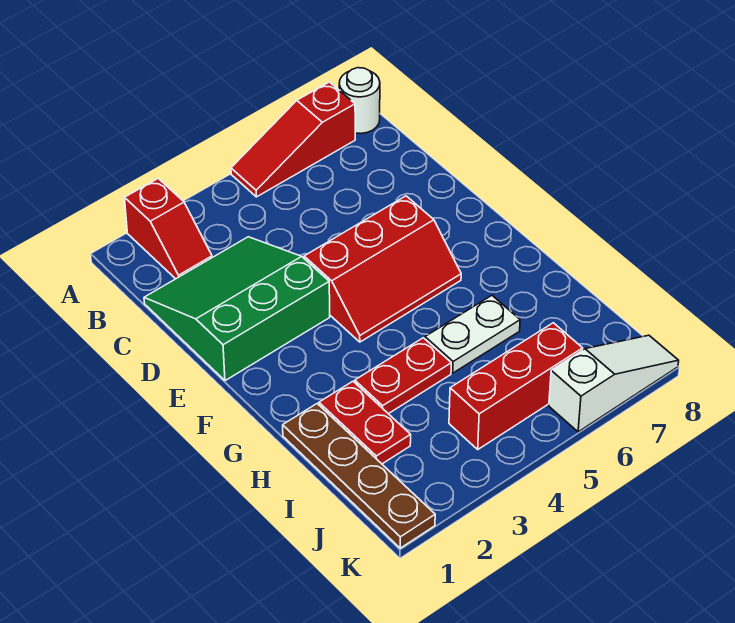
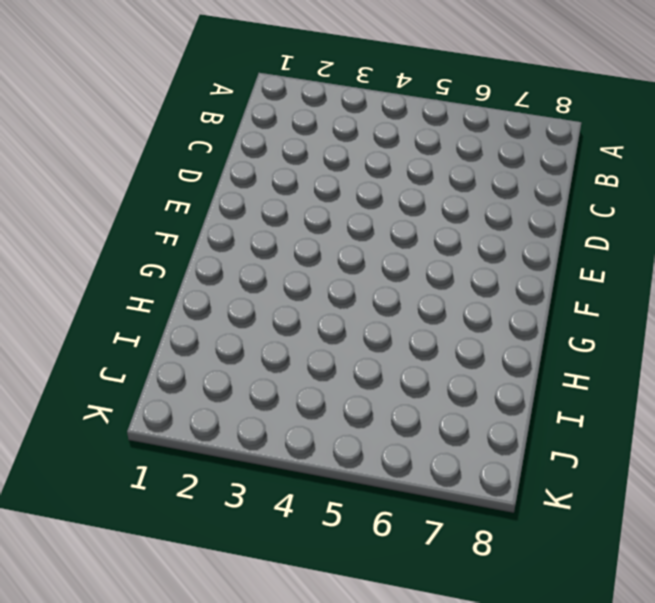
none -> red slope A2:B2 level 1 top A
none -> red slope A5:A7 level 1 top 7

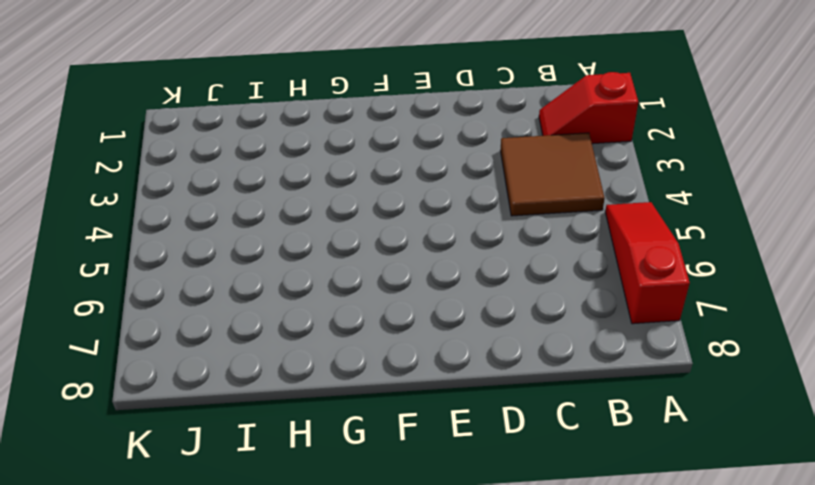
brown tile B3:C4 level 1 -> green slope C1:E3 level 1 top E
none -> white round brick A8 level 1
none -> red slope E4:F6 level 1 top E

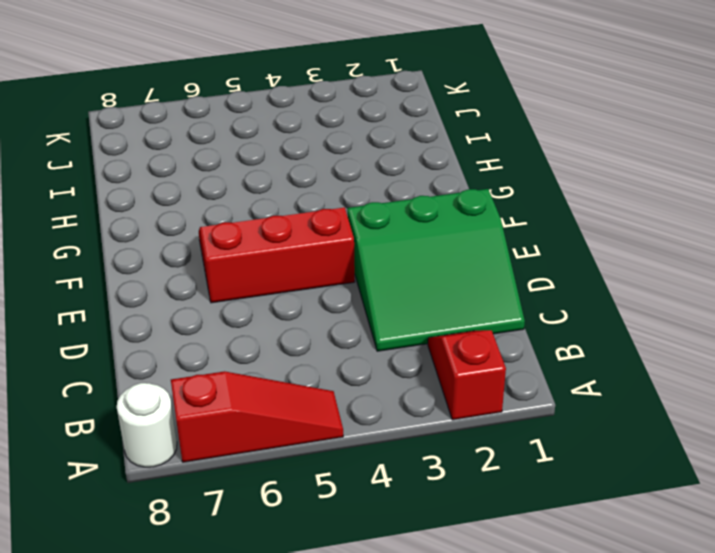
none -> brown plate H1:K1 level 1
none -> red plate H2:I2 level 1

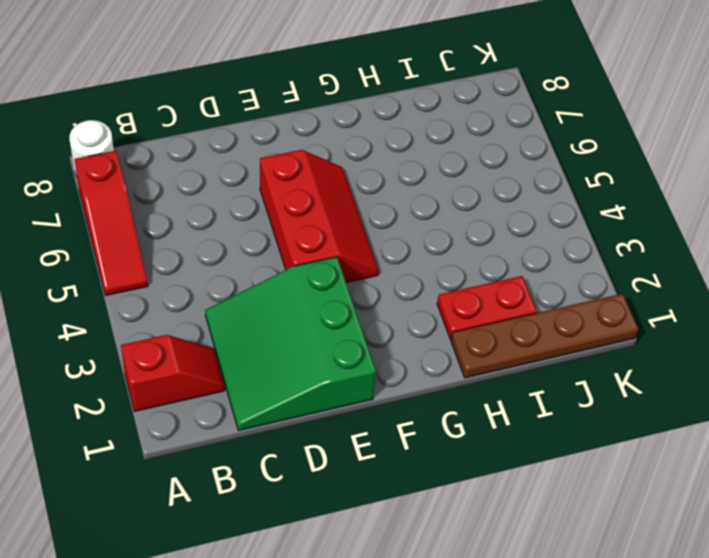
none -> red plate H3:H4 level 1
none -> white plate H5:H6 level 1

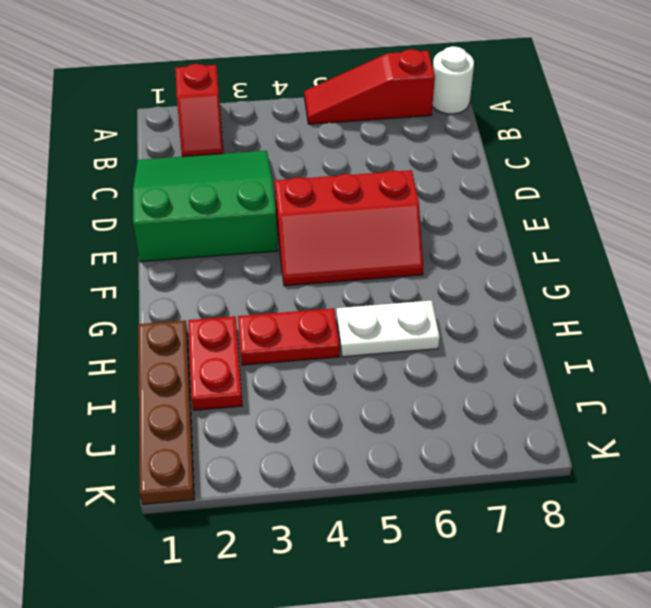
none -> red brick J4:J6 level 1
none -> white slope K6:K8 level 1 top 6

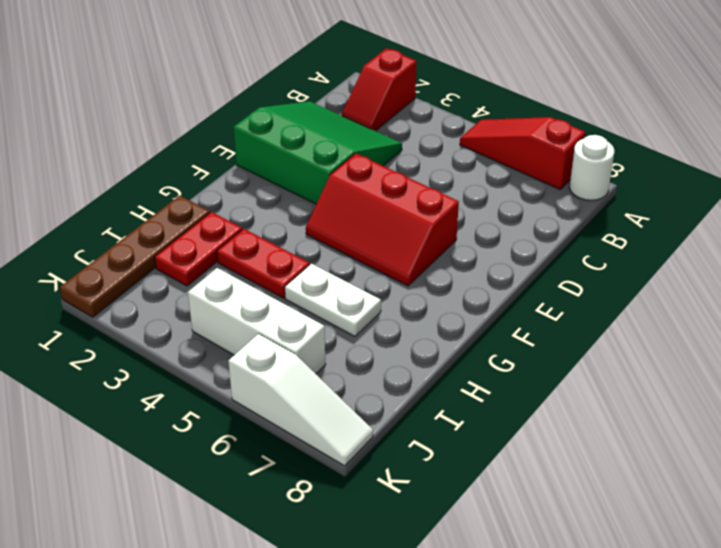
white brick J4:J6 level 1 -> red brick J4:J6 level 1

